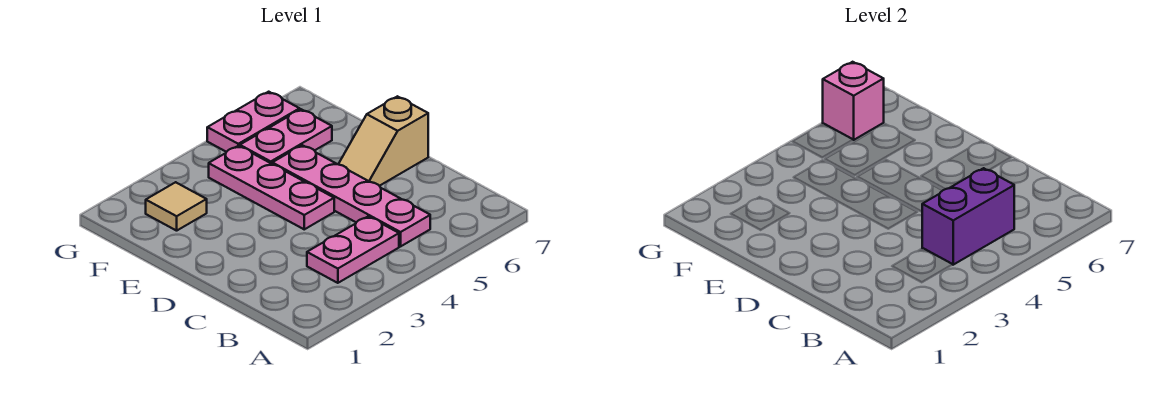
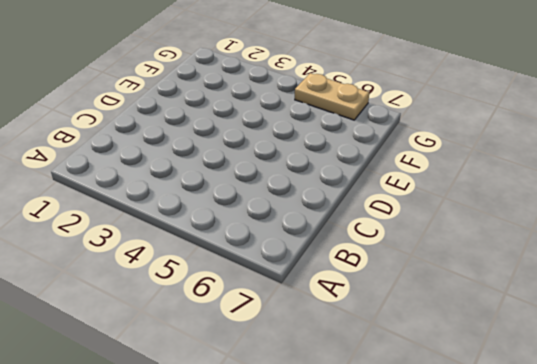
tan plate G5:G6 level 1 -> pink plate G5:G6 level 1
none -> pink plate B3:B4 level 1
none -> pink plate B5:E5 level 1

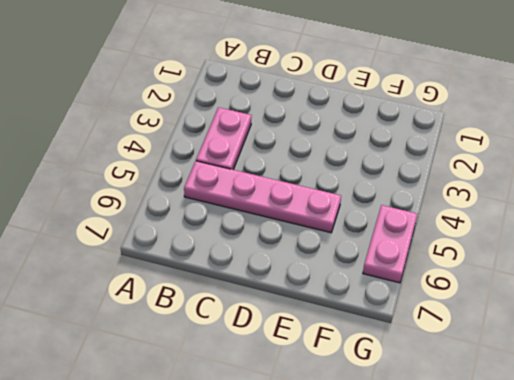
none -> pink plate D4:F4 level 1
none -> tan slope D6:D7 level 1 top 7

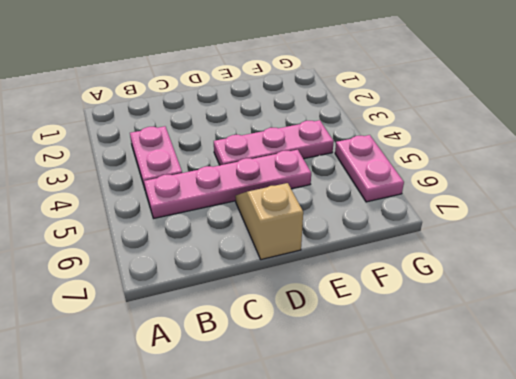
none -> tan tile F2 level 1
none -> pink plate F5:F6 level 1

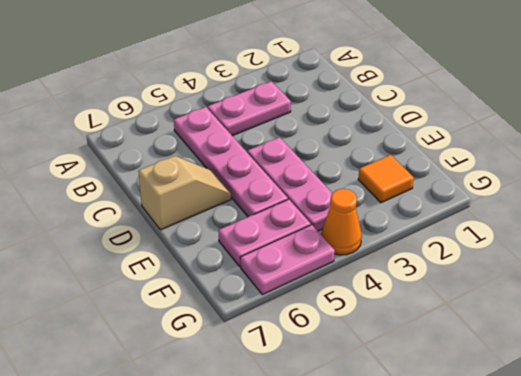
orange tile F2 level 1 -> tan tile F2 level 1
orange cone G4 level 1 -> none
none -> purple brick B4:B5 level 2
none -> pink brick G6 level 2

